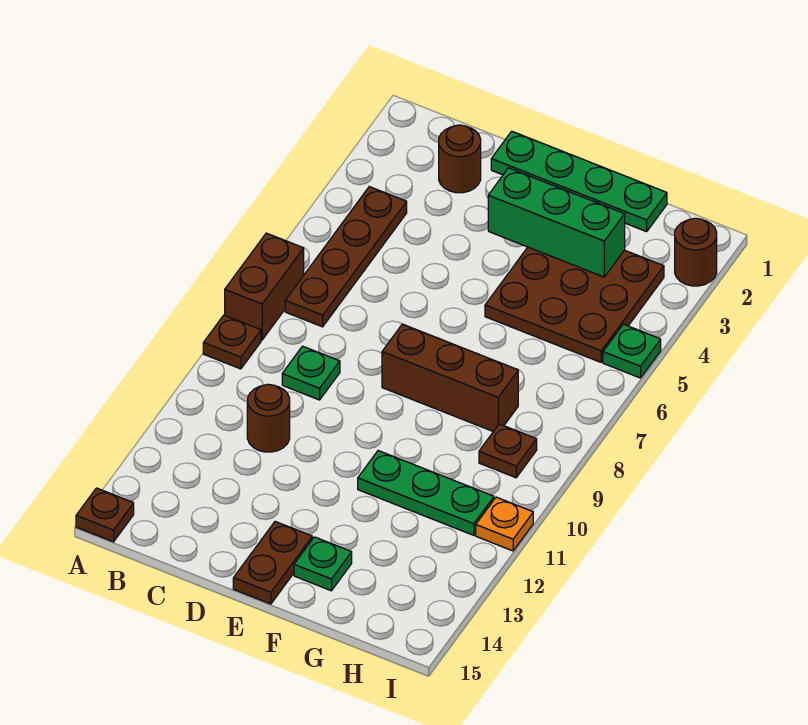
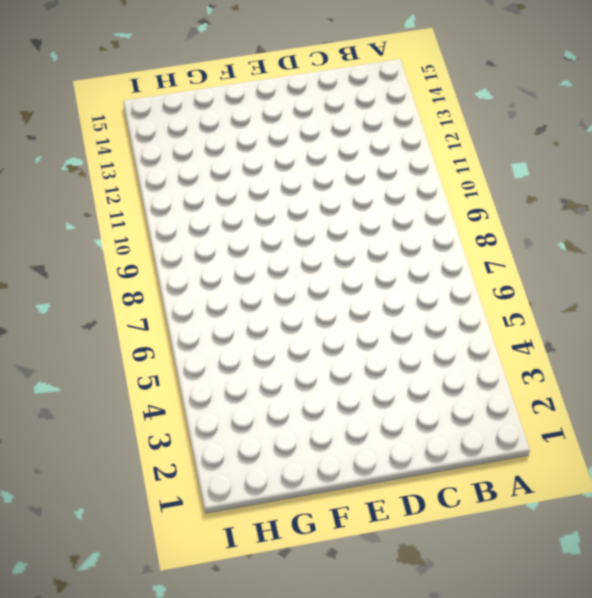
none -> brown brick A7:A8 level 1
none -> brown plate A9 level 1
none -> brown plate A15 level 1

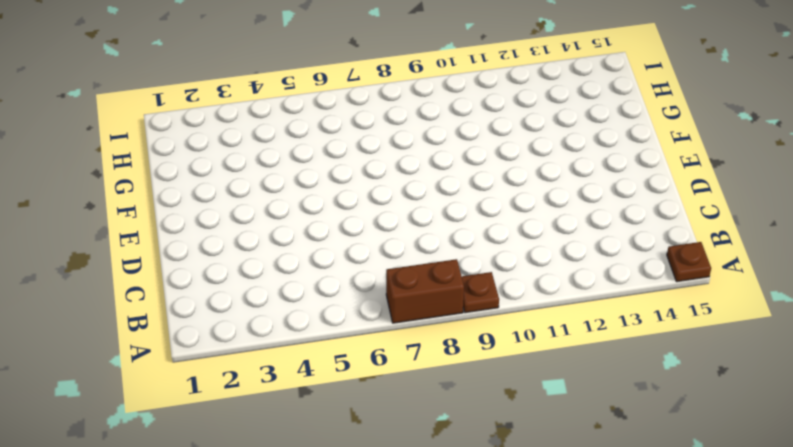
none -> brown plate B4:B7 level 1
none -> brown round brick C2 level 1
none -> green plate C9 level 1

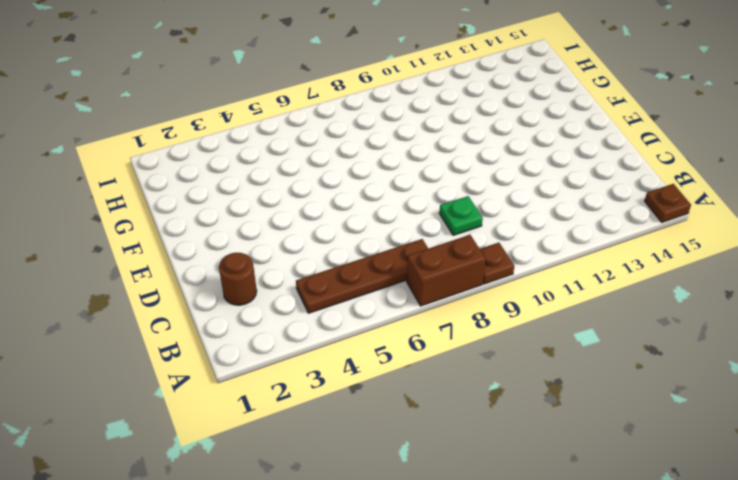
none -> brown round brick C11 level 1
none -> green plate D1:G1 level 1
none -> brown brick E8:G8 level 1

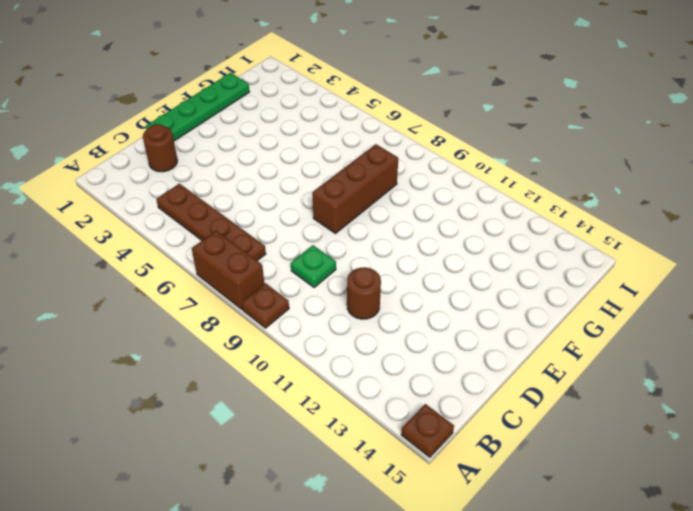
none -> brown plate E14:E15 level 1
none -> brown plate F3:H5 level 1
none -> green plate F11:H11 level 1

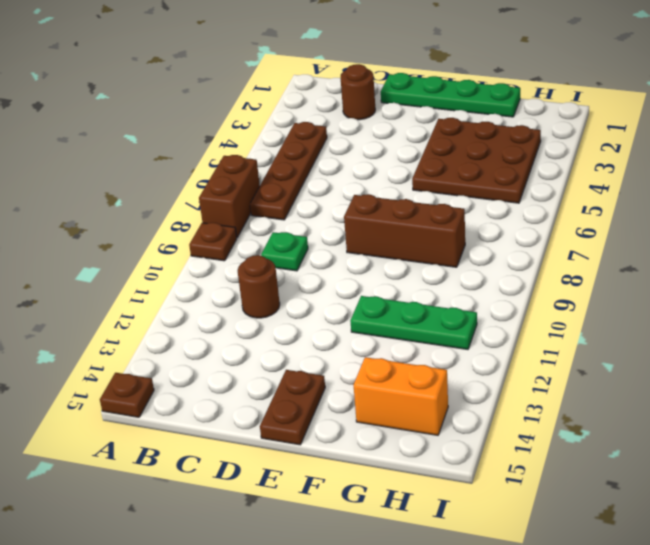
orange brick G14:H14 level 1 -> none
none -> green plate F14 level 1
none -> brown plate H9 level 1
none -> brown round brick I2 level 1

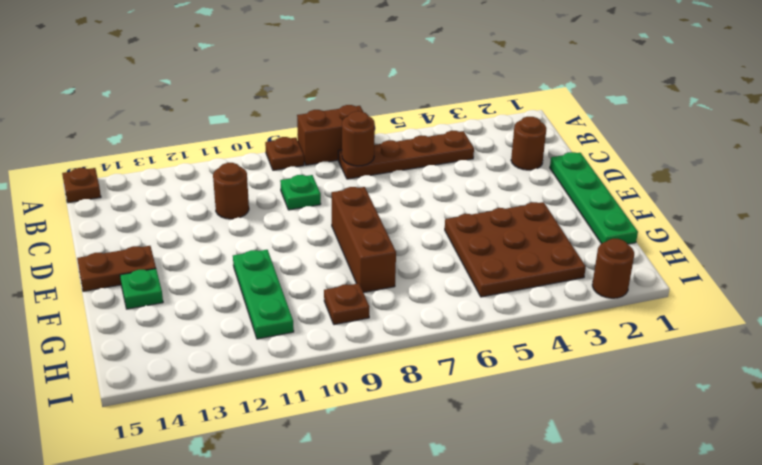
brown round brick B7 level 2 -> none
none -> green plate I5 level 1
none -> orange plate I11 level 1
none -> green brick E3:G3 level 2

